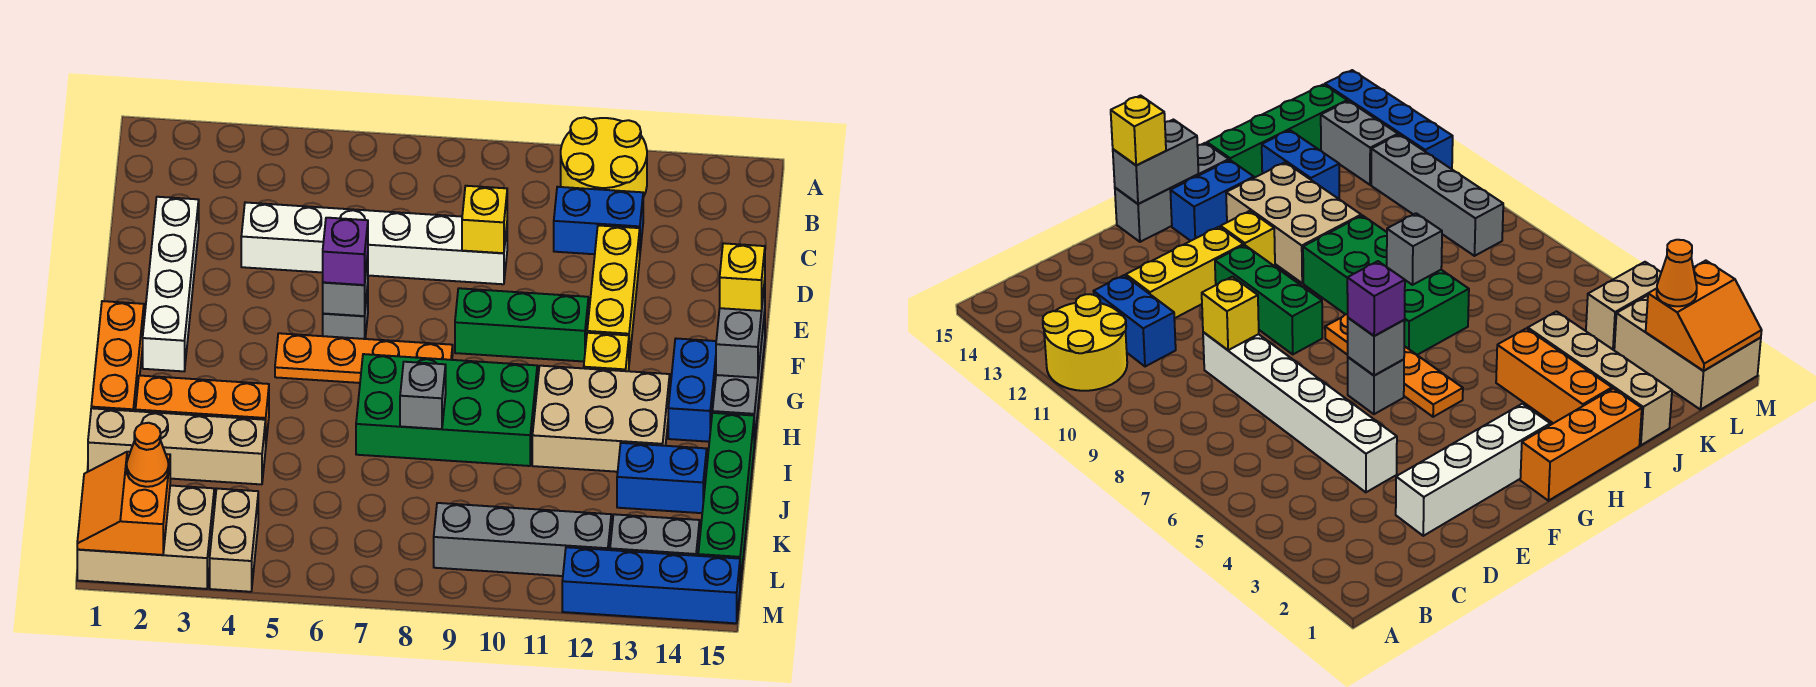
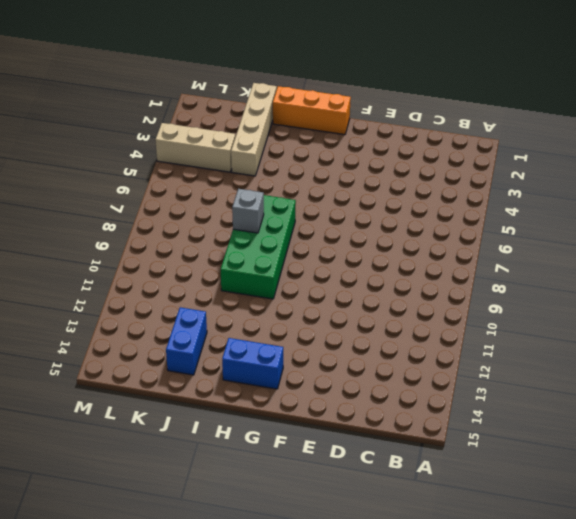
tan brick K4:M4 level 1 -> tan brick L4:M4 level 1
none -> yellow round brick A11:B12 level 1
none -> blue brick C11:C12 level 1
none -> white brick D2:G2 level 1
none -> white brick D4:D9 level 1

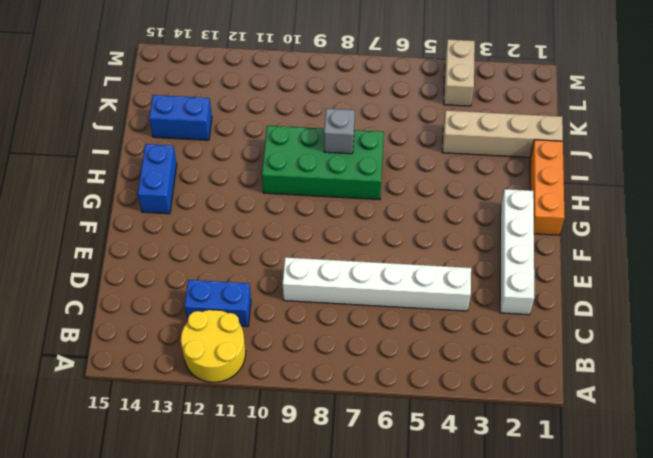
none -> yellow brick D12:F12 level 1
none -> grey brick F6 level 1
none -> green brick F9:F11 level 1
none -> grey brick F15:H15 level 1

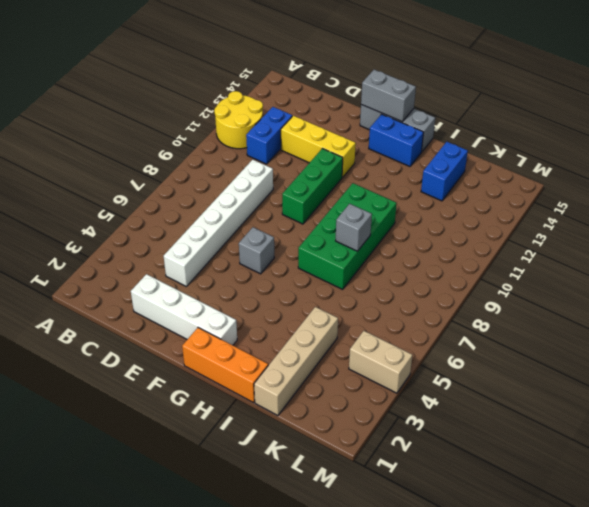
none -> orange plate G5:G8 level 1
none -> yellow brick G12 level 1
none -> tan brick H11:I13 level 1
none -> orange brick I2:I4 level 1

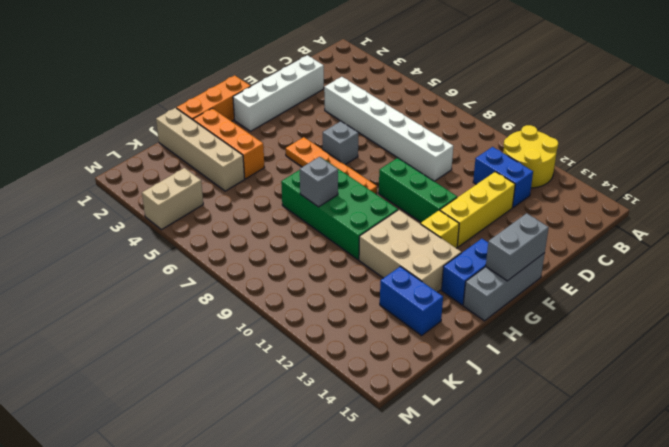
none -> green brick I15:L15 level 1
none -> tan brick L1:M3 level 1
none -> grey brick L9:L12 level 1
none -> grey brick L13:L14 level 1

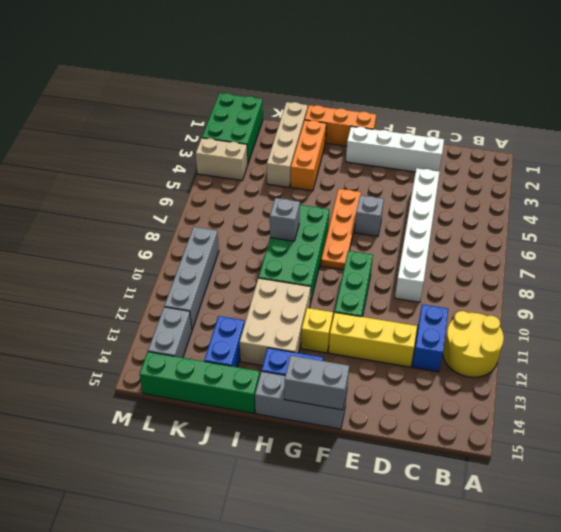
green brick L1:M3 level 1 -> tan brick L1:M3 level 1
none -> blue brick M12:M15 level 1
none -> yellow brick D9 level 2
none -> grey brick F6 level 2
none -> orange slope L1:M2 level 2 top 2

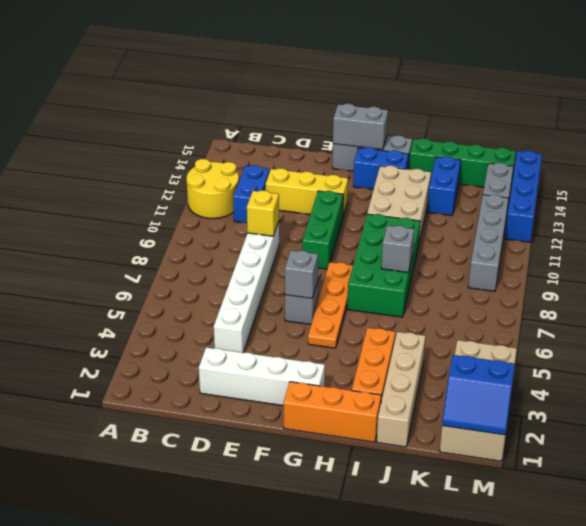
blue slope L1:M2 level 2 top 2 -> orange slope L1:M2 level 2 top 2
none -> yellow brick G12 level 1
none -> purple brick F6 level 3
none -> yellow brick F15 level 3
none -> orange cone L2 level 3

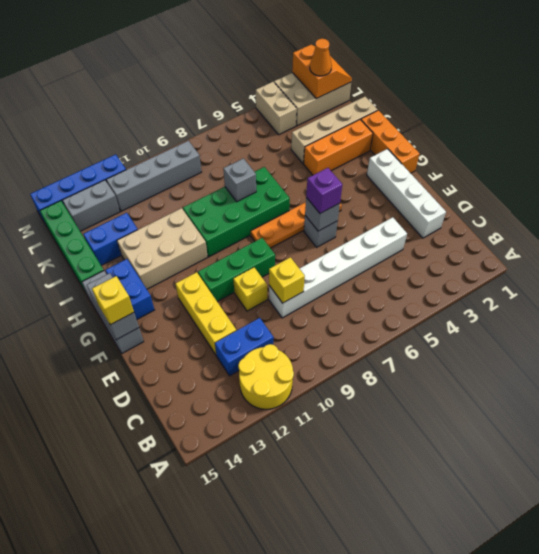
yellow brick E10 level 1 -> yellow brick G12 level 1

